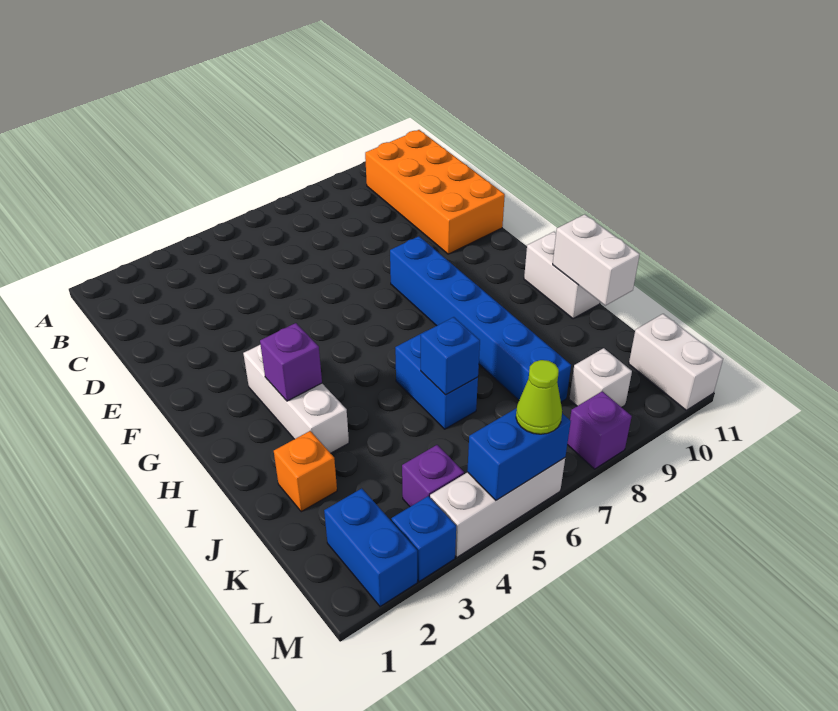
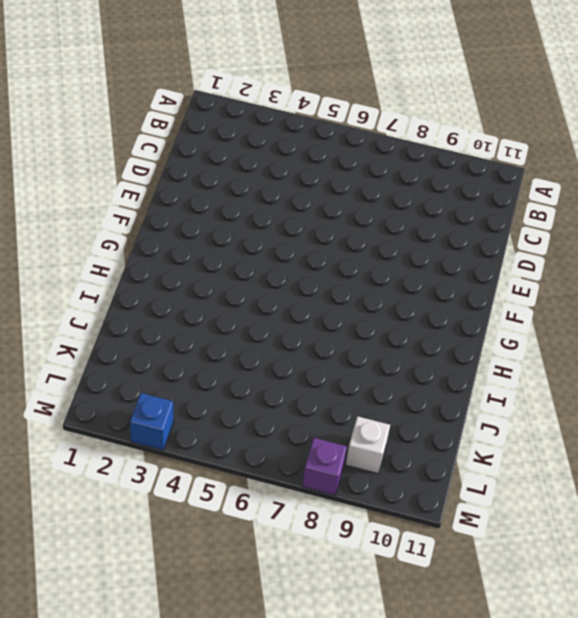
none -> orange brick B10:E11 level 1
none -> blue brick F8:K8 level 1
none -> white brick G3:I3 level 1

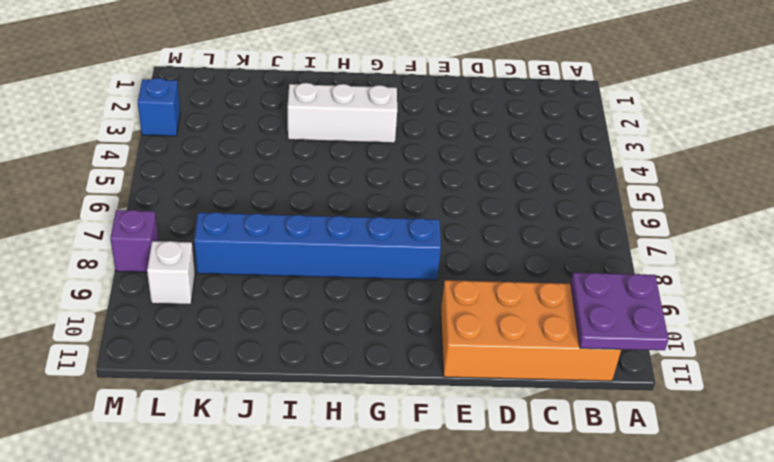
purple plate A10:B11 level 2 -> none
none -> white brick H11:I11 level 1
none -> blue brick I6:J6 level 1
none -> orange brick J2 level 1

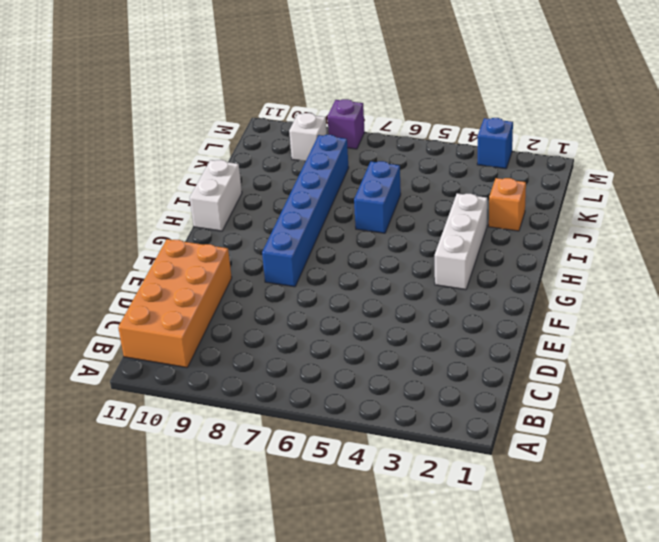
none -> blue brick L2:M2 level 1
none -> purple brick L4 level 1
none -> white brick L11:M11 level 1

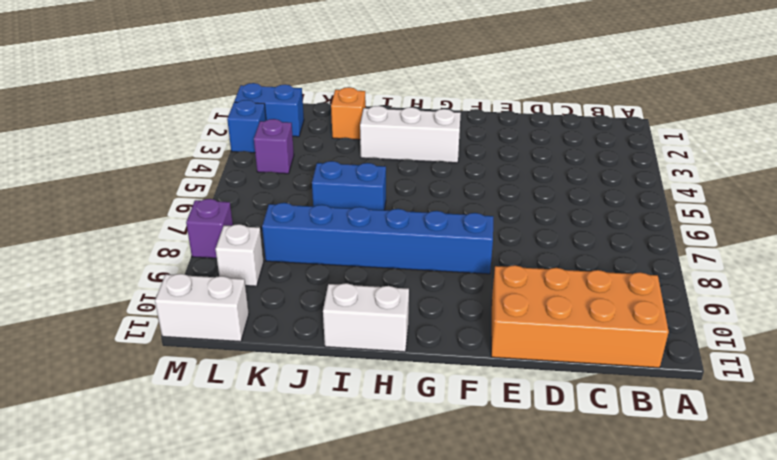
none -> white brick M4:M6 level 1
none -> purple brick H3 level 2
none -> white brick I11:J11 level 2

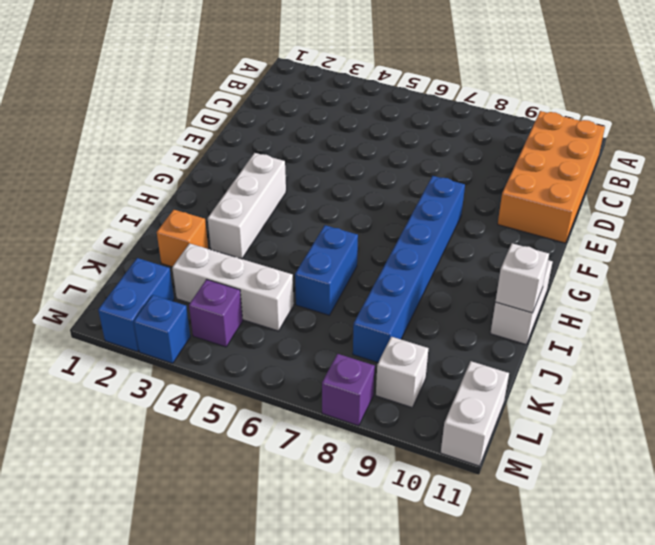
white brick I11 level 2 -> white brick I11:J11 level 2
white brick K3:K5 level 1 -> white brick M4:M6 level 1
none -> purple brick H3 level 2
none -> blue brick J6 level 2
none -> blue brick M5:M6 level 2

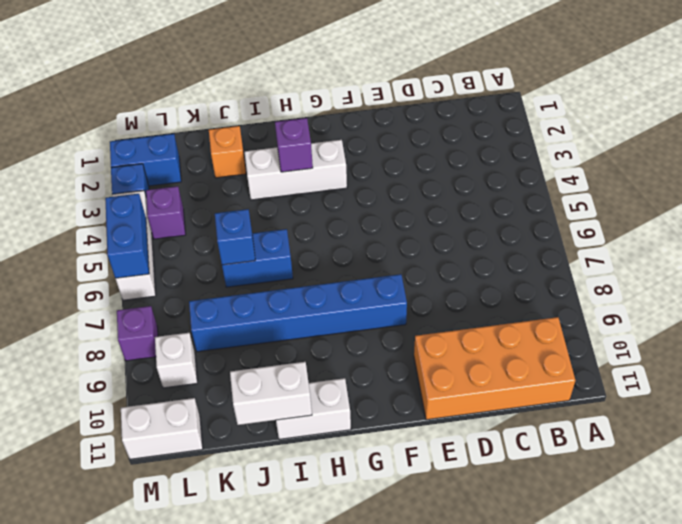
none -> lime cone M6 level 3

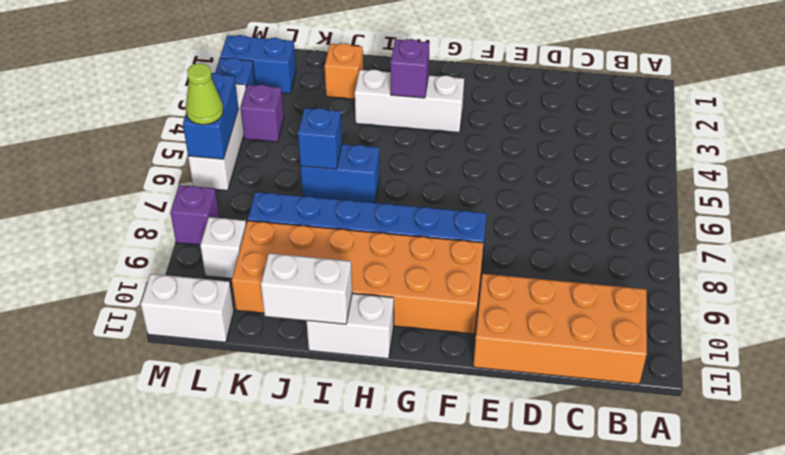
orange brick F9:K10 level 1 -> none

